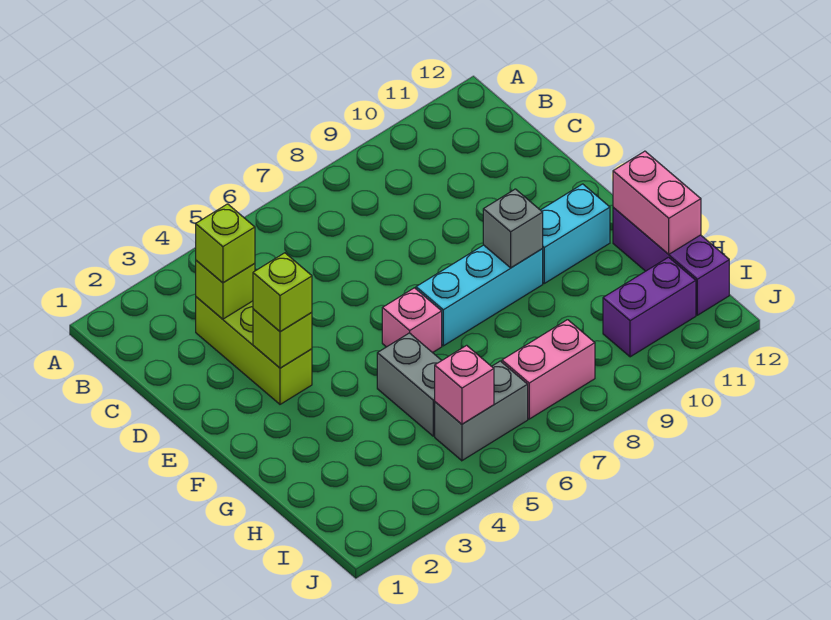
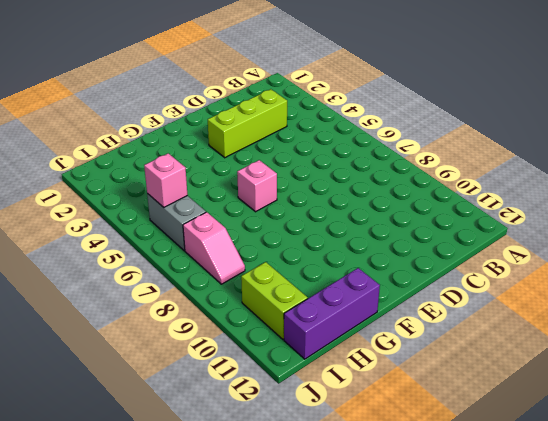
pink slope I7:I8 level 1 top 7 -> pink brick I7:I8 level 1
lime brick I10:I11 level 1 -> purple brick I10:I11 level 1
none -> cyan brick F7:F9 level 1
none -> cyan brick F10:F11 level 1
none -> grey brick G5:H5 level 1

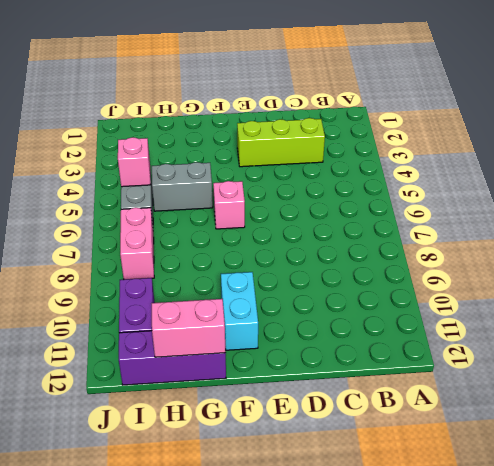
none -> cyan brick F7:F9 level 1
none -> lime brick C3 level 2
none -> lime brick E3 level 2

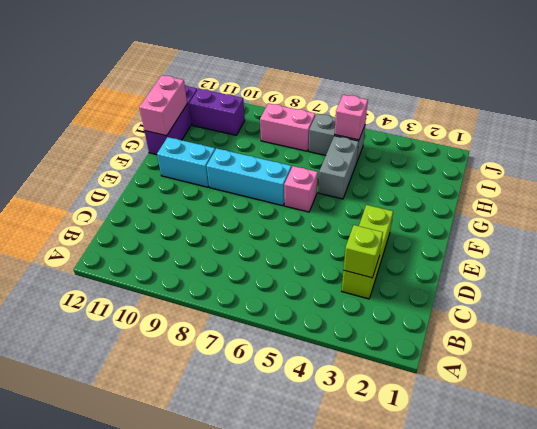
none -> lime brick E3 level 2
none -> grey brick F9 level 2
none -> lime brick C3 level 3

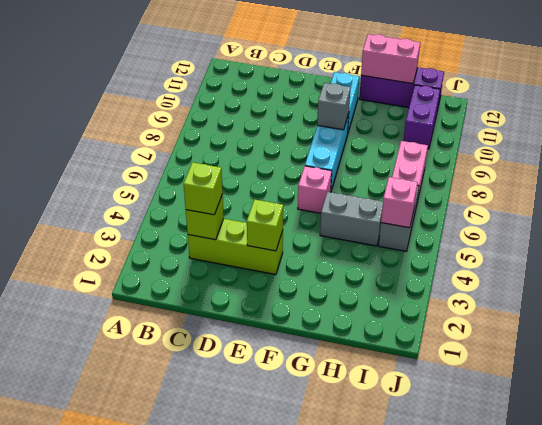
none -> lime brick E3 level 3

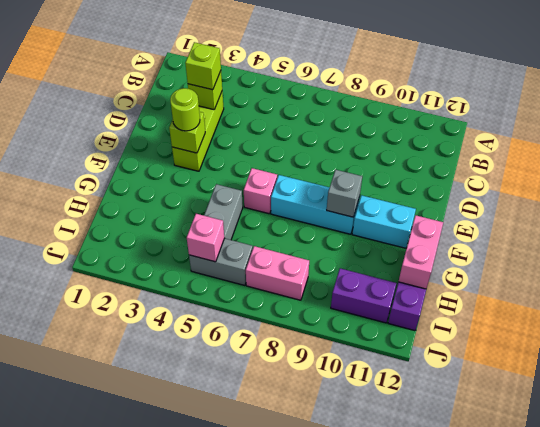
lime round brick E3 level 3 -> lime brick E3 level 3

